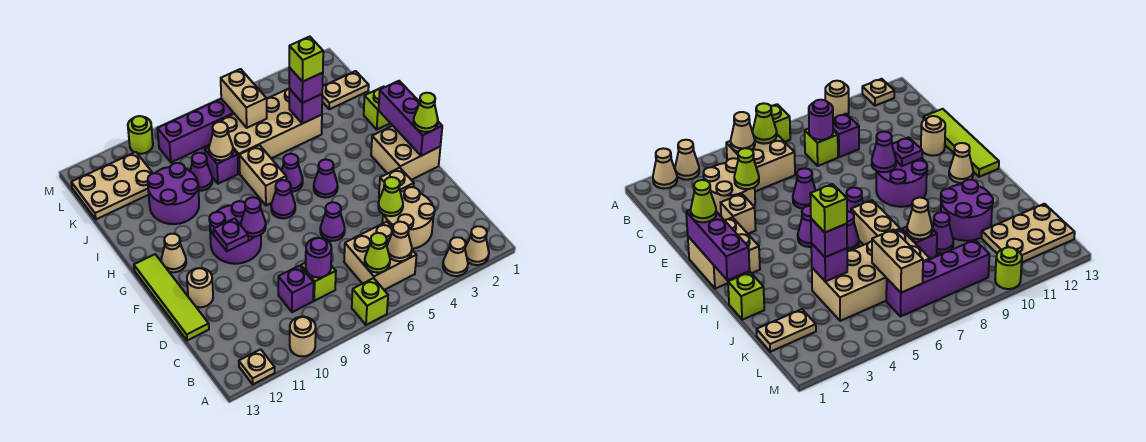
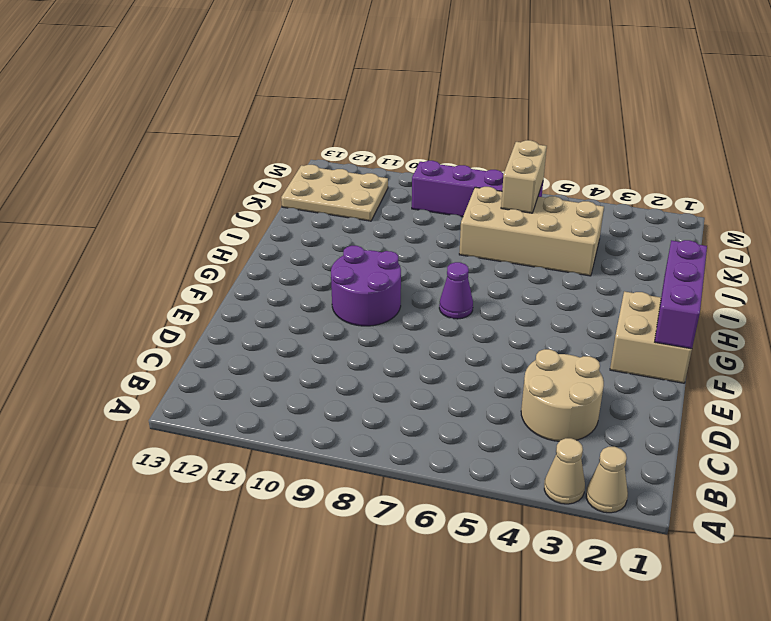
none -> lime brick A7 level 1
none -> tan round brick A10 level 1
none -> tan plate A12 level 1
none -> tan brick B5:C6 level 1

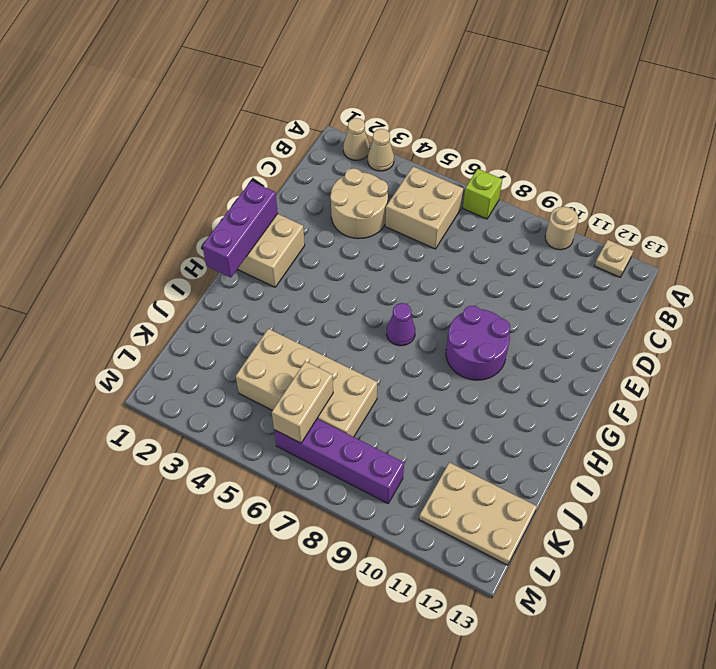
none -> lime brick C8 level 1
none -> purple brick C9 level 1
none -> lime tile D13:G13 level 1
none -> tan brick E3 level 1

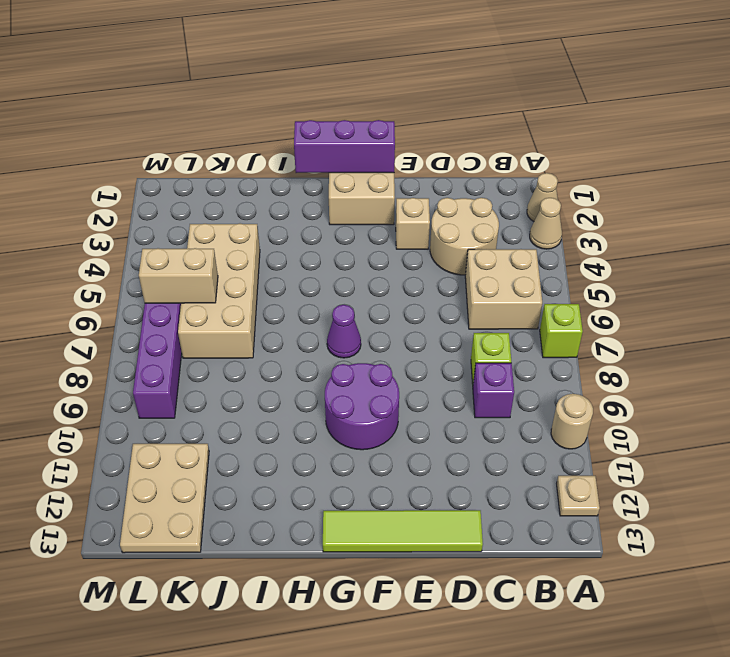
none -> purple cone E6 level 1
none -> tan round brick E12 level 1
none -> purple cone G5 level 1
none -> tan cone G12 level 1

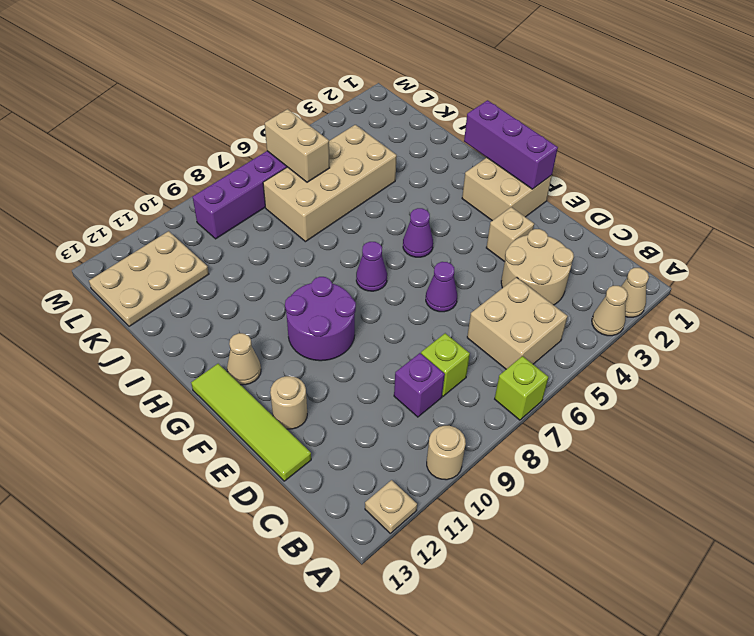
none -> purple cone H6 level 1
none -> tan brick H7:I7 level 1
none -> lime brick I1 level 1
none -> purple round brick I10:J11 level 1

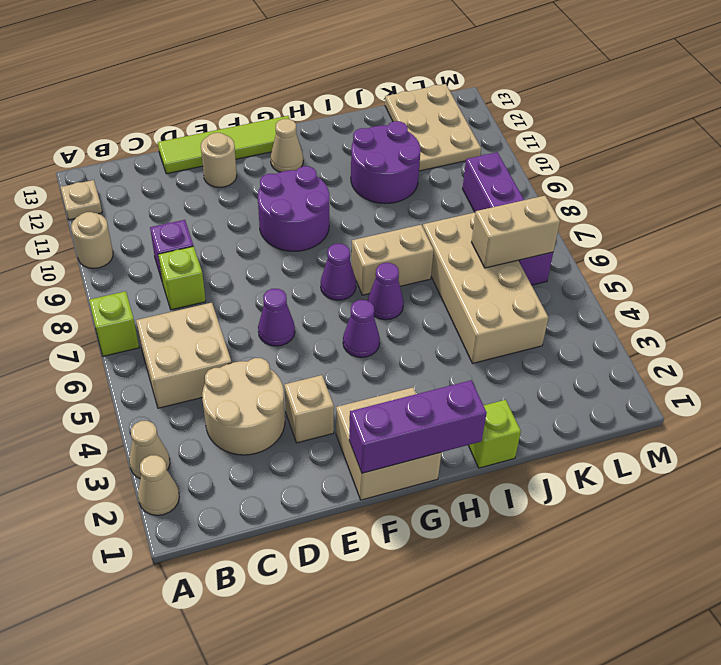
none -> purple brick J8 level 1
none -> purple cone J9 level 1
none -> tan plate K1:K2 level 1
none -> lime round brick M10 level 1

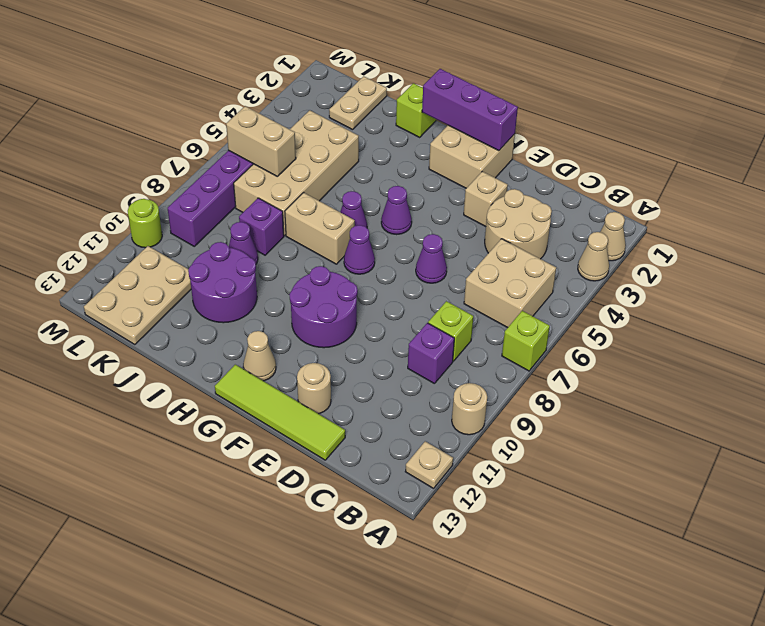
none -> tan cone B5 level 2
none -> lime cone B6 level 2
none -> purple round brick C8 level 2
none -> lime cone D4 level 2

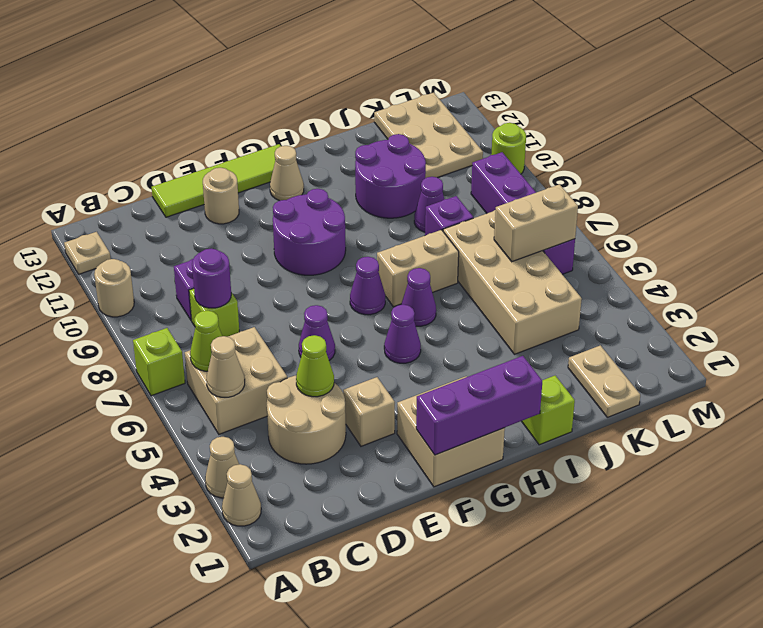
none -> purple cone F9 level 2
none -> purple plate F10 level 2
none -> purple brick J4 level 2
none -> tan cone J8 level 2

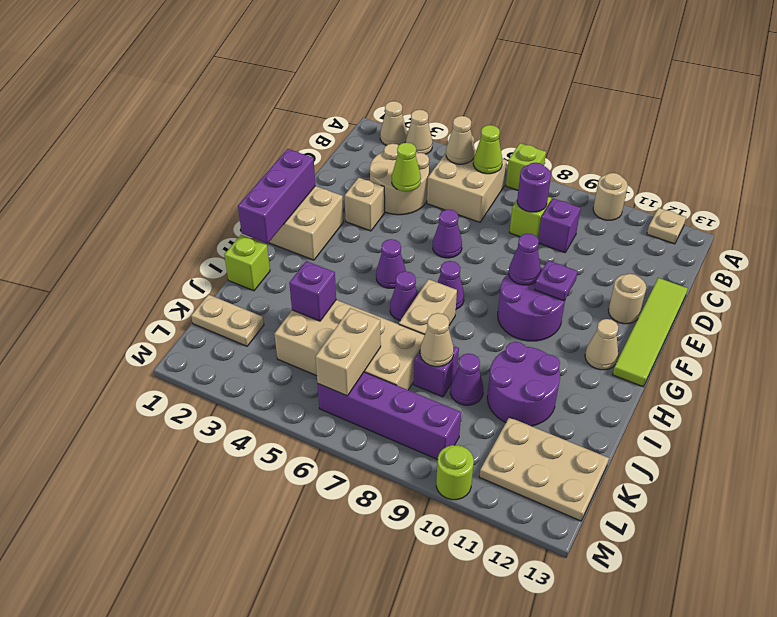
none -> lime cone F1 level 3
none -> purple brick J4 level 3
none -> lime brick J4 level 4

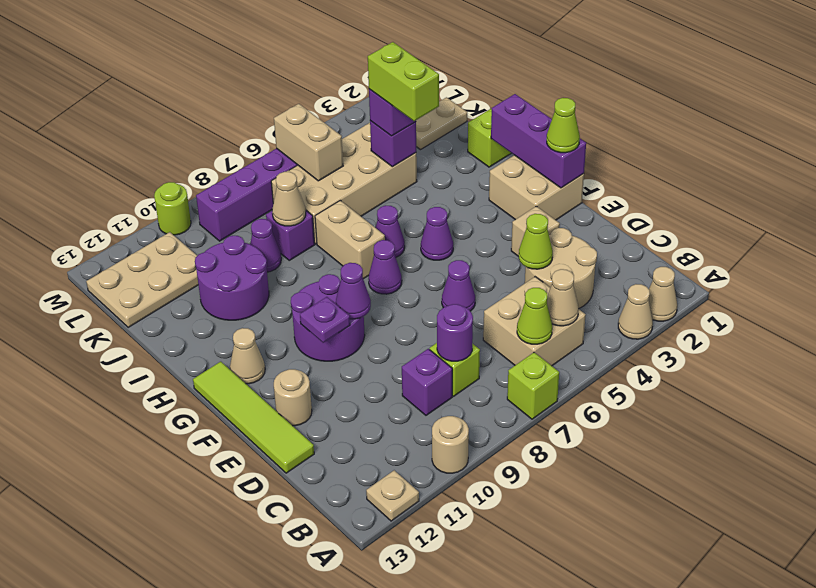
lime brick I4:J4 level 4 -> lime brick J4 level 4

